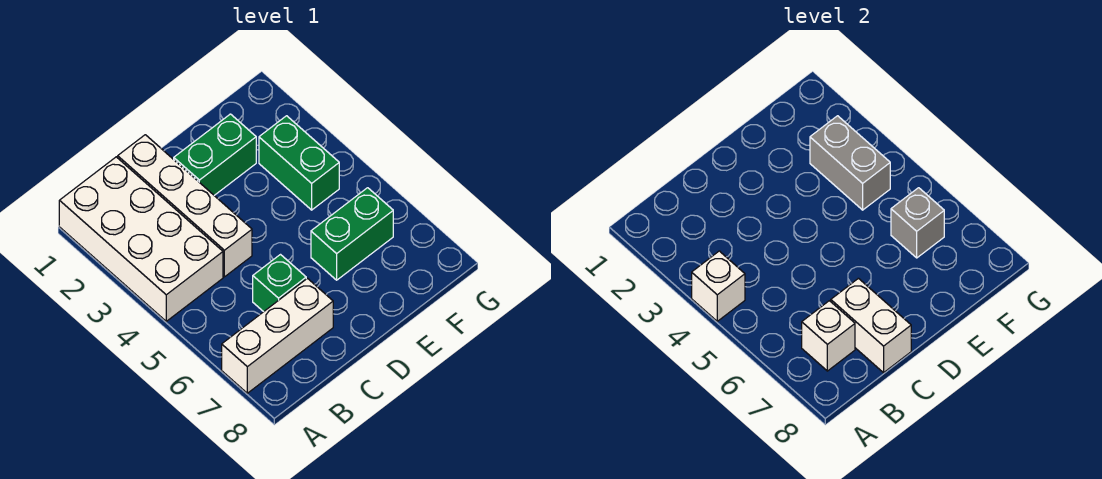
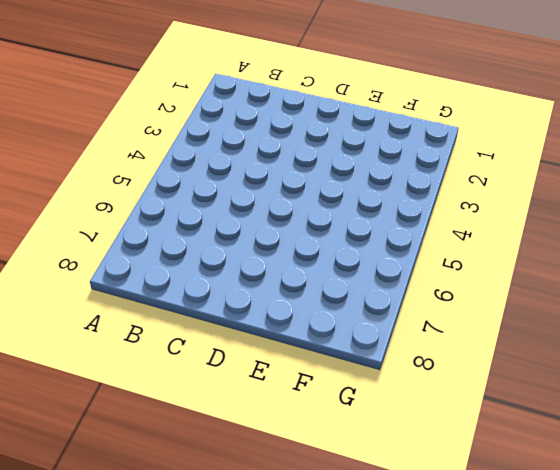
none -> white brick A1:B4 level 1
none -> white brick A7:C7 level 1
none -> white brick C1:C4 level 1

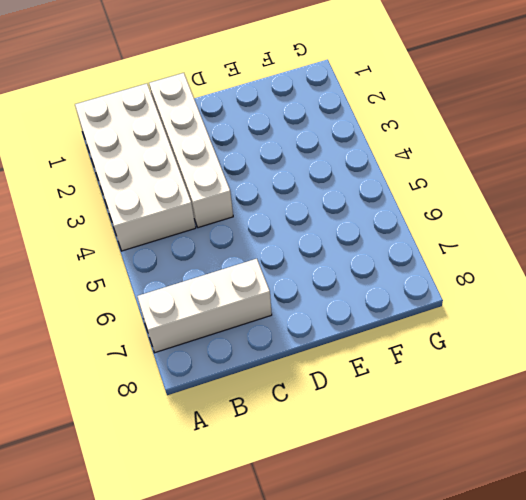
none -> green brick C6 level 1
none -> green brick D2:E2 level 1
none -> green brick E6:F6 level 1

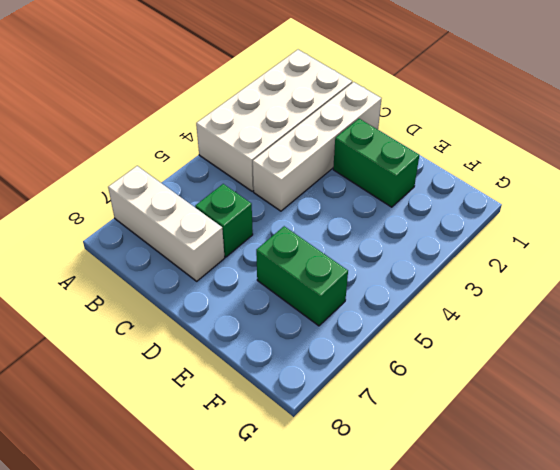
none -> green brick F3:F4 level 1
none -> white brick A4 level 2
none -> white brick B7 level 2

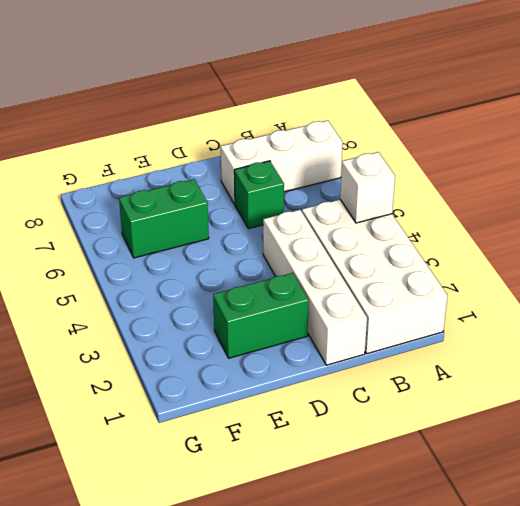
none -> green brick F3:F4 level 1
none -> white brick B7 level 2
none -> white brick C7:C8 level 2

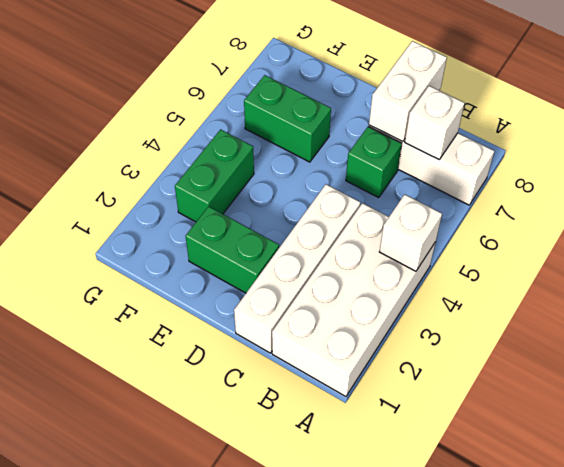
none -> grey brick F3:F4 level 2
none -> grey brick F6 level 2

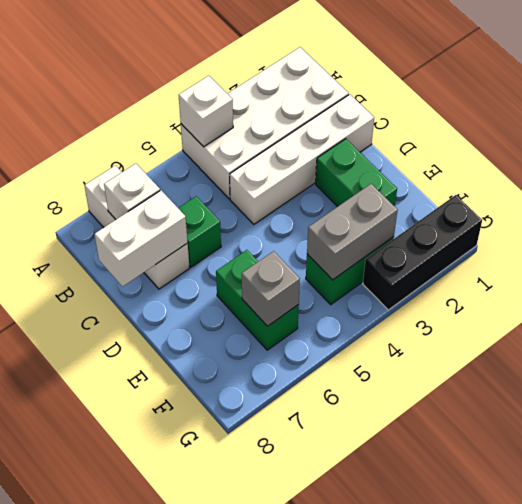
black brick G1:G3 level 1 -> none

